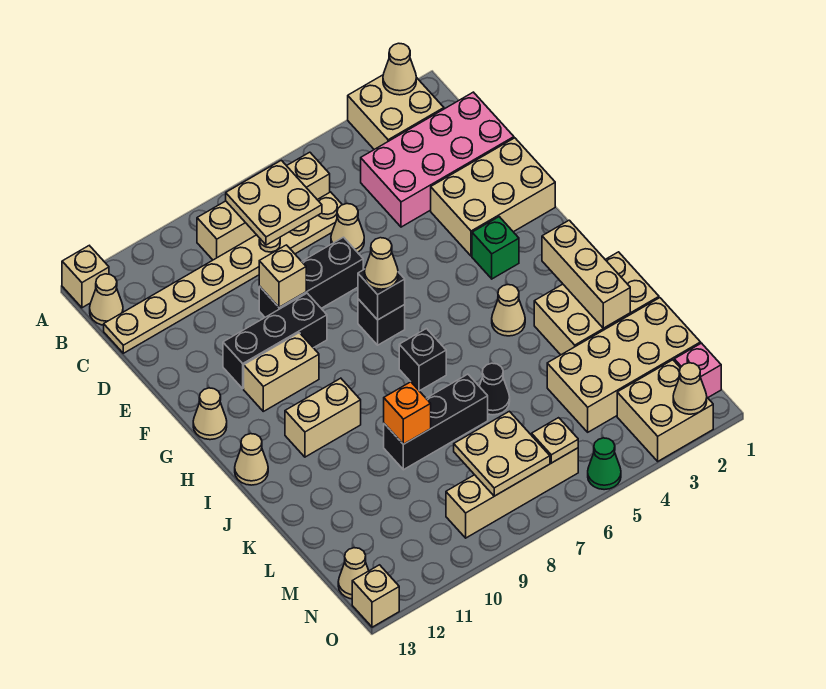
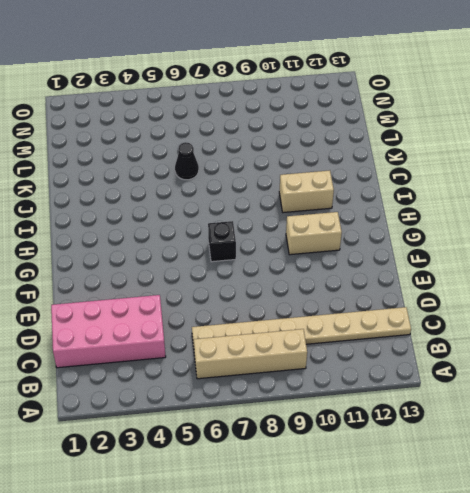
none -> tan brick A2:B3 level 1
none -> tan brick A13 level 1
none -> tan cone B13 level 1
none -> tan cone D6 level 1

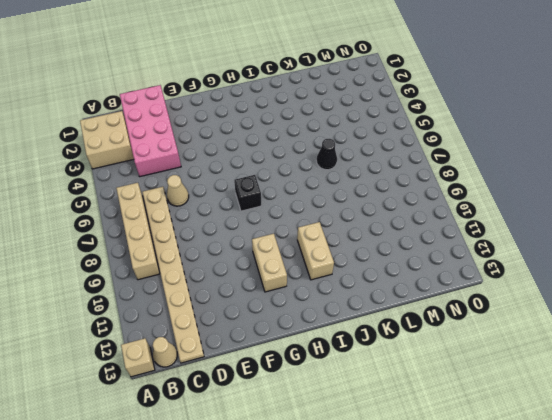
none -> tan brick E1:F3 level 1
none -> black brick E7:E9 level 1
none -> black brick F9:F11 level 1
none -> green brick G3 level 1

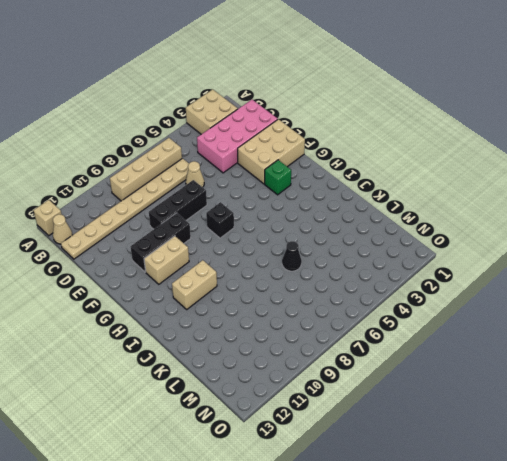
none -> tan cone G13 level 1
none -> tan cone I4 level 1
none -> black brick I7 level 1
none -> tan cone I13 level 1

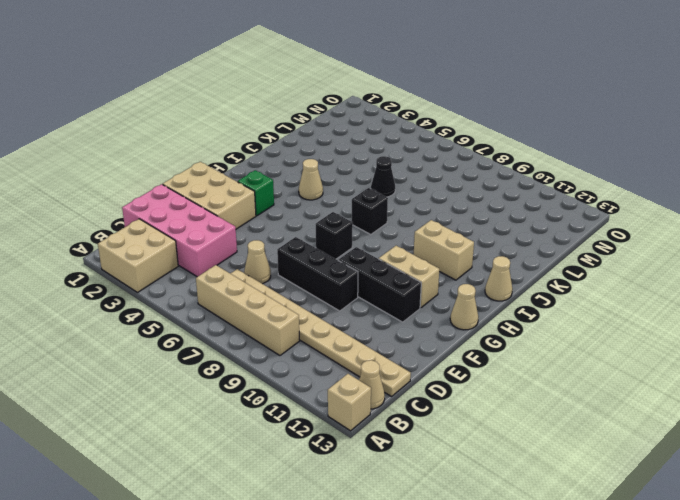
none -> tan brick J1:K3 level 1
none -> black brick K7:K9 level 1
none -> tan brick L1:M4 level 1
none -> pink brick N1 level 1

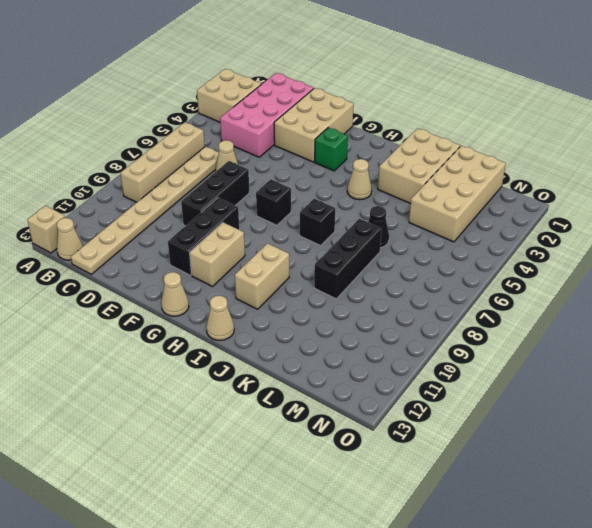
none -> pink brick N1 level 1
none -> tan brick N2:O3 level 1
none -> tan brick N6:N9 level 1
none -> tan cone N13 level 1

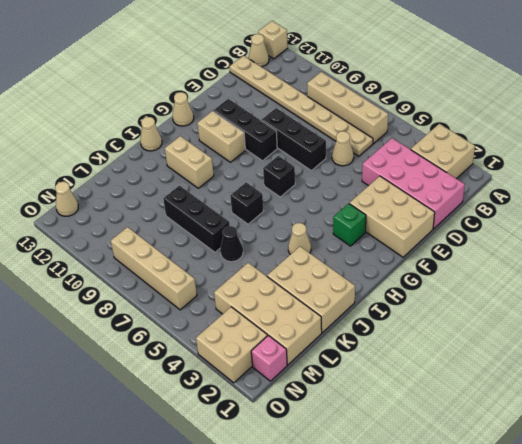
none -> green cone O5 level 1
none -> tan brick O13 level 1
none -> tan cone A2 level 2
none -> tan plate B7:C8 level 2

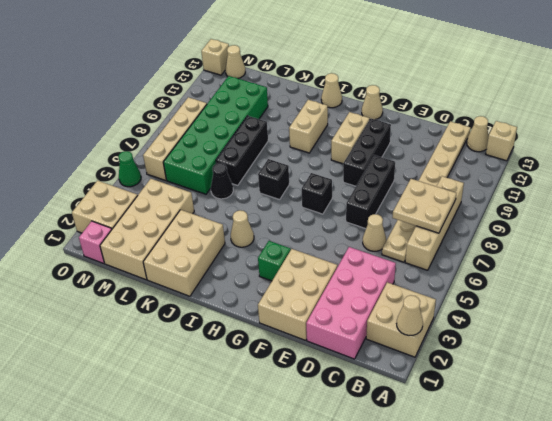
green brick L6:M11 level 1 -> none
none -> tan brick E9 level 2
none -> black brick G7 level 2
none -> tan brick I2:K2 level 2
none -> orange brick K9 level 2

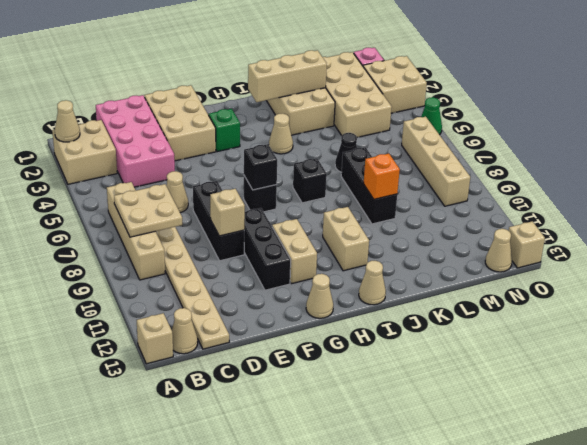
none -> tan plate M7:N8 level 2
none -> tan plate N6 level 2
none -> tan cone O2 level 2
none -> tan cone G7 level 3

